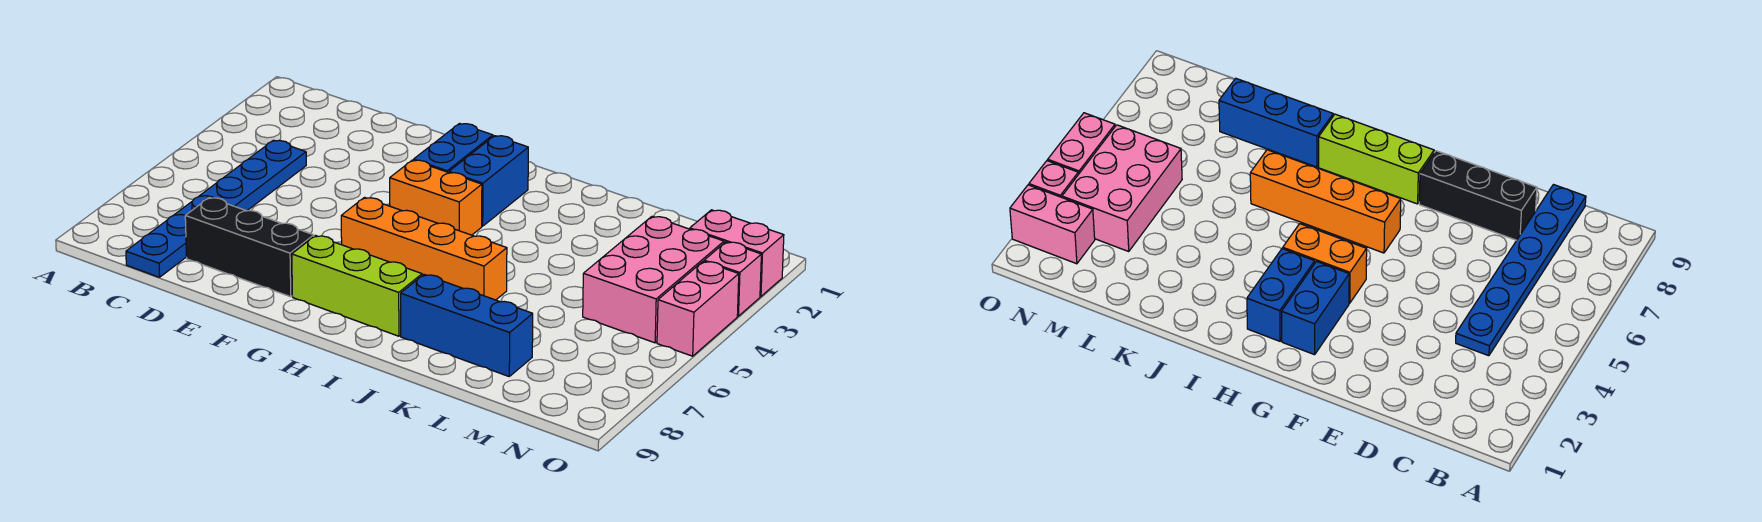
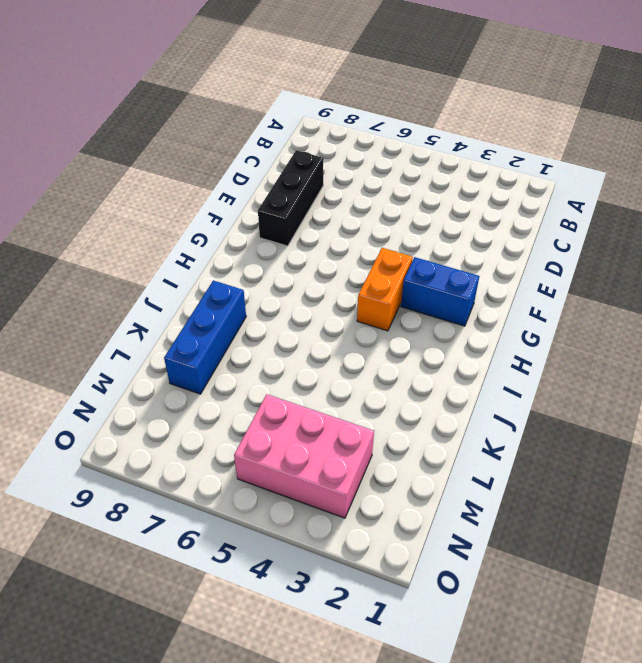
none -> blue plate C4:C9 level 1
none -> orange brick G6:J6 level 1
none -> lime brick G8:I8 level 1

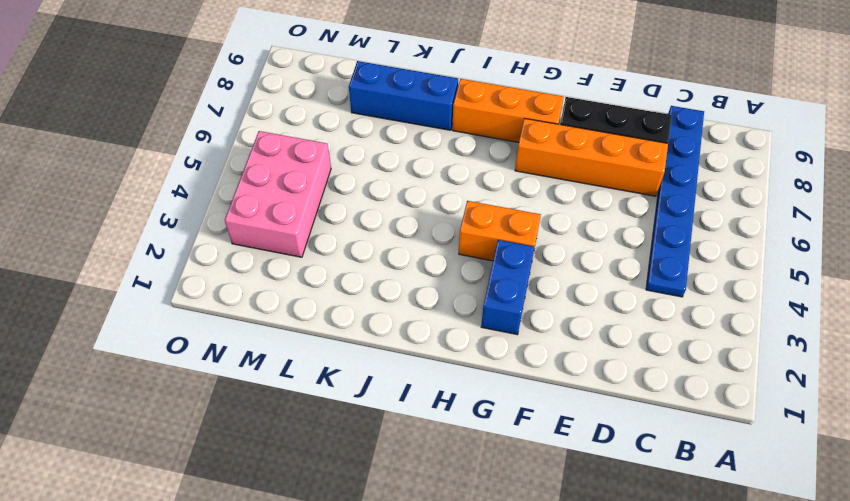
orange brick D7:G7 level 1 -> orange brick G6:J6 level 1
orange brick G8:I8 level 1 -> lime brick G8:I8 level 1
none -> blue brick H2:H3 level 1
none -> pink brick N2:O2 level 1
none -> pink brick O3 level 1

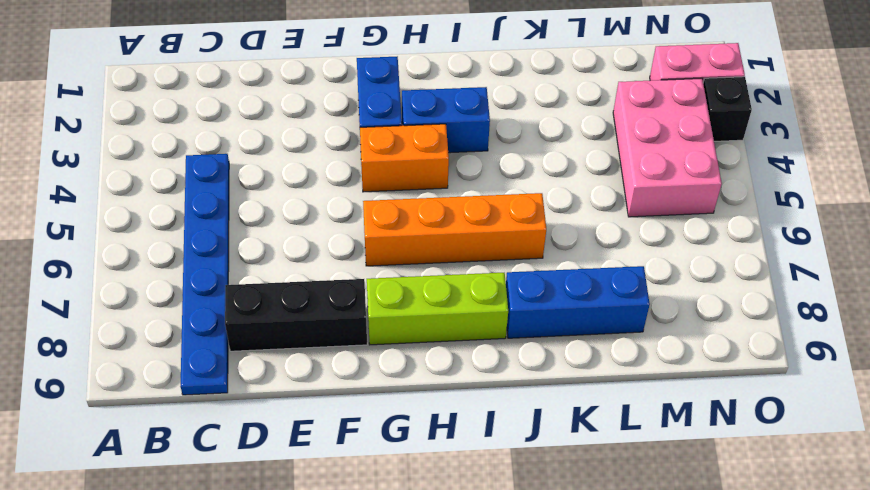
blue brick H3:I3 level 1 -> blue brick H2:H3 level 1
black brick O3 level 1 -> pink brick O3 level 1
none -> pink brick O4:O5 level 1

